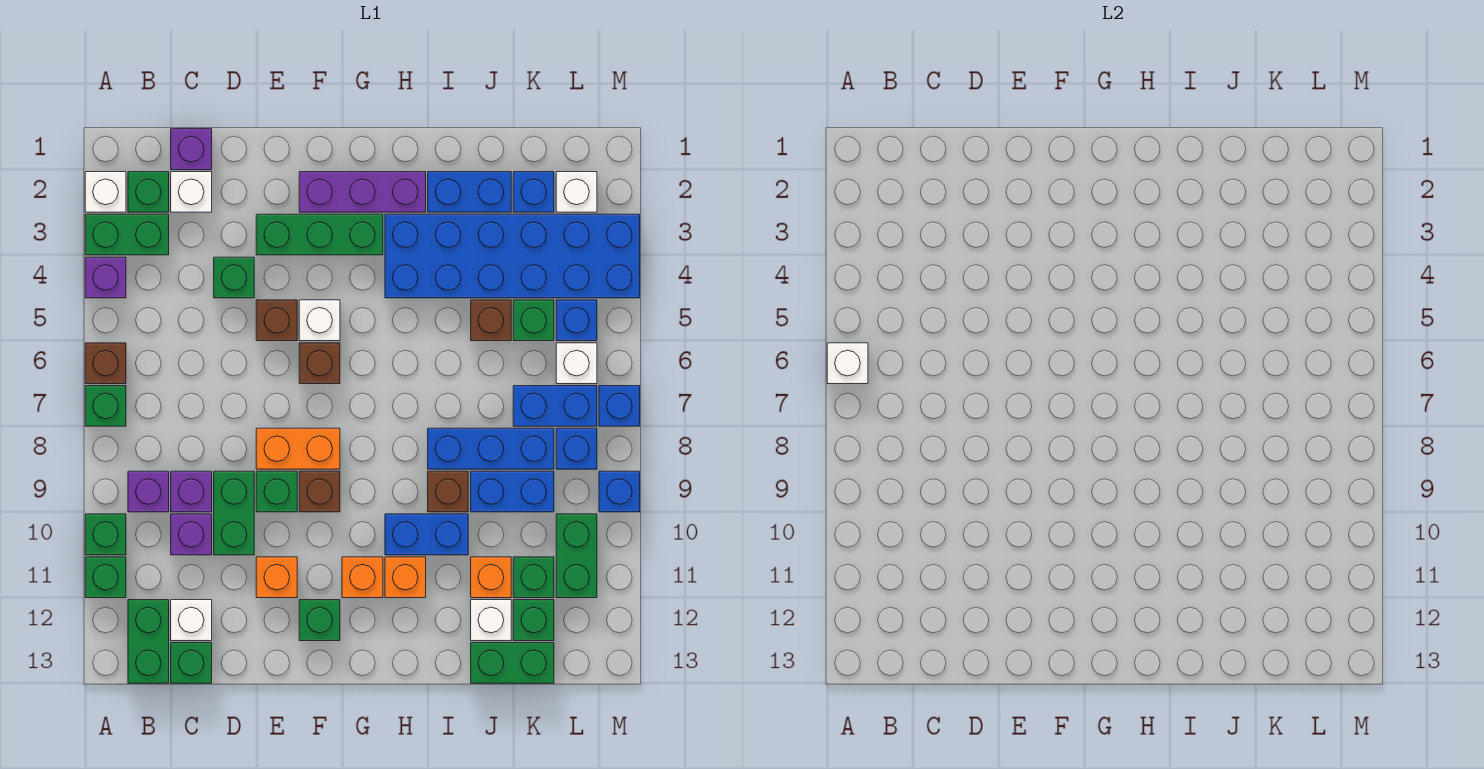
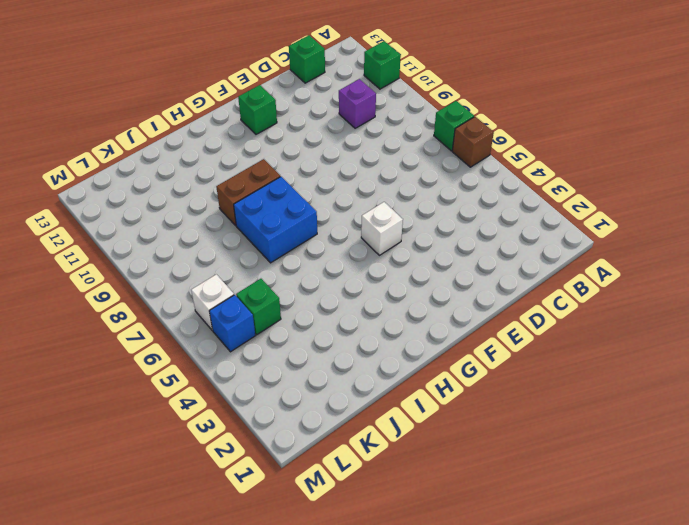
blue brick H7:I8 level 1 -> blue brick I8:K8 level 1
brown brick H9:I9 level 1 -> brown brick I9 level 1
none -> white brick A2 level 1
none -> green brick A3:B3 level 1
none -> purple brick A4 level 1
none -> green brick A10 level 1

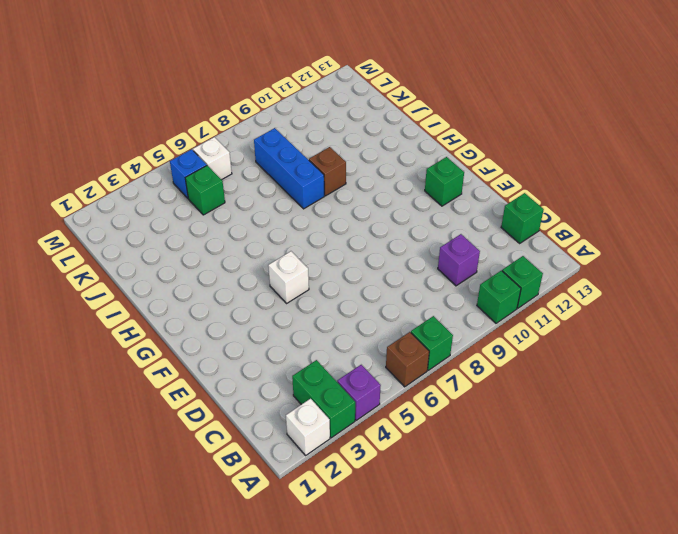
none -> green brick B2 level 1
none -> purple brick B9 level 1
none -> green brick B12:B13 level 1
none -> purple brick C1 level 1

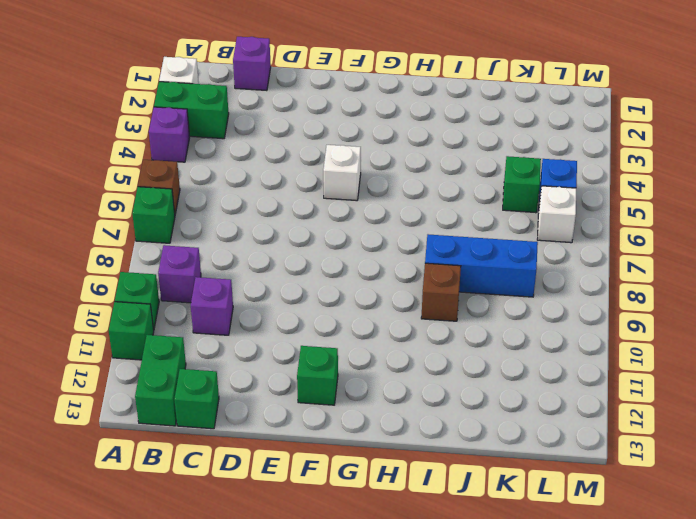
none -> green brick B2 level 1
none -> white brick C2 level 1
none -> purple brick C9 level 1
none -> white brick C12 level 1

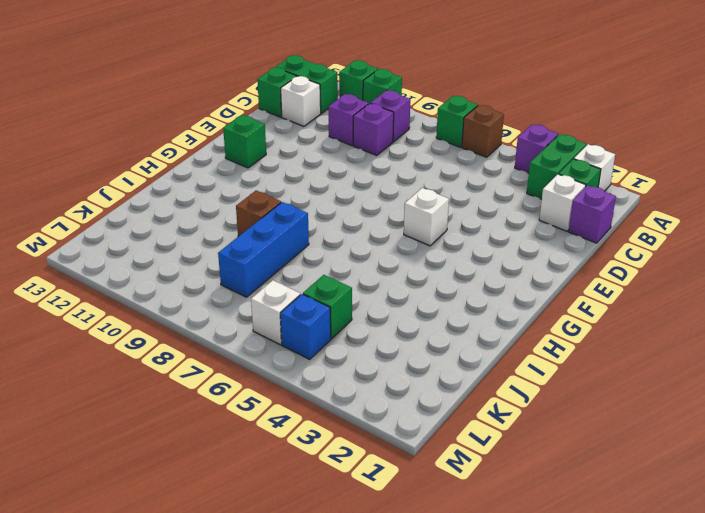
none -> green brick D4 level 1
none -> green brick D9:D10 level 1
none -> green brick E3:G3 level 1
none -> brown brick E5 level 1

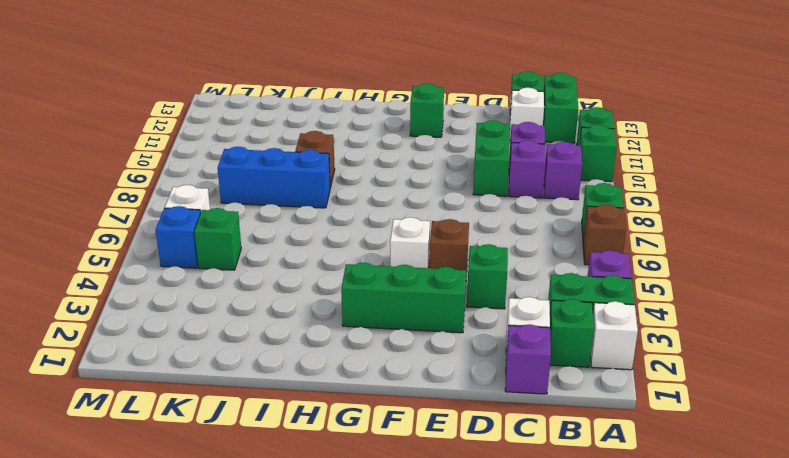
none -> orange brick E8:F8 level 1
none -> green brick E9 level 1
none -> orange brick E11 level 1
none -> purple brick F2:H2 level 1

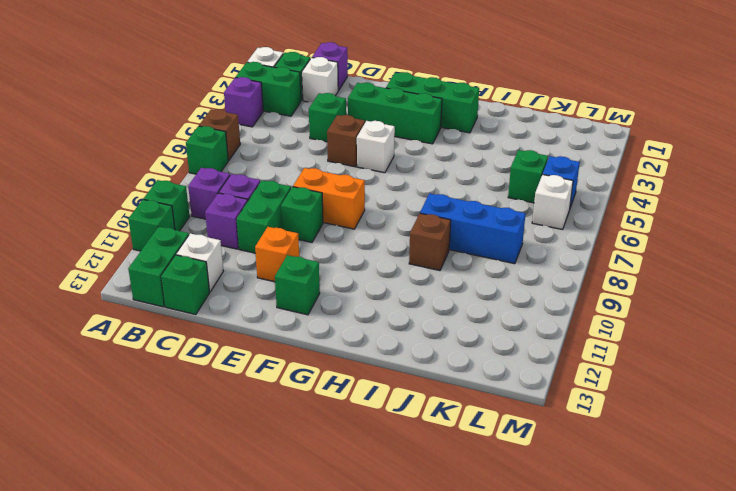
green brick F2:H2 level 1 -> purple brick F2:H2 level 1
none -> brown brick F6 level 1
none -> brown brick F9 level 1
none -> orange brick G11 level 1
none -> blue brick H3:M4 level 1

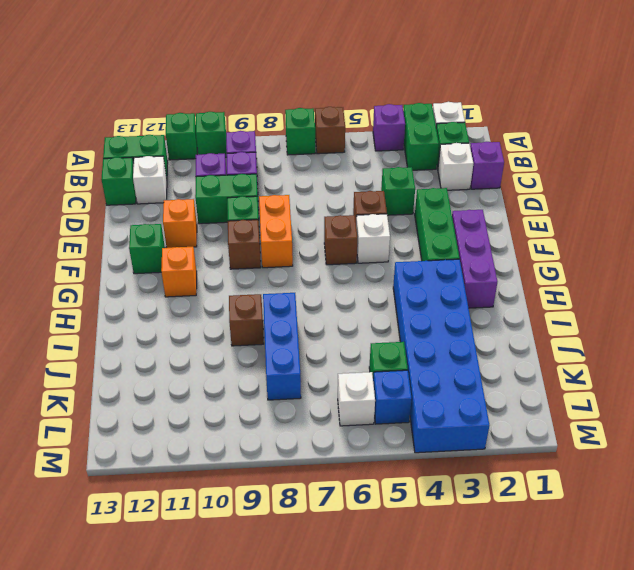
none -> blue brick H10:I10 level 1
none -> orange brick H11 level 1
none -> blue brick I2:J2 level 1
none -> brown brick J5 level 1

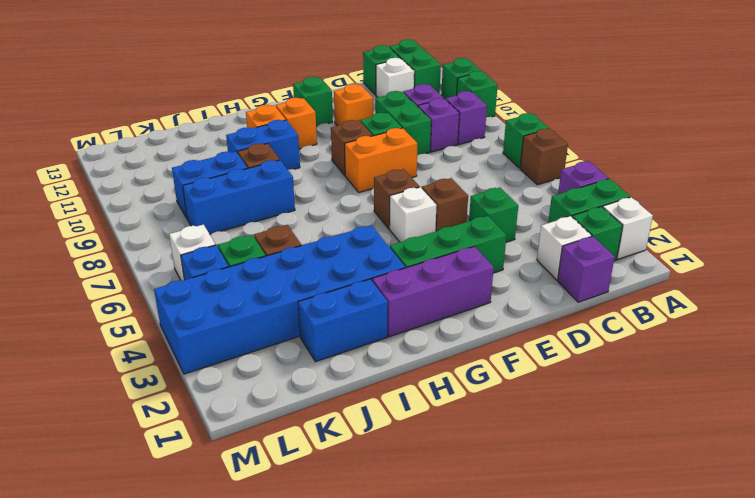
none -> orange brick J11 level 1
none -> white brick J12 level 1
none -> green brick J13:K13 level 1
none -> blue brick K2 level 1

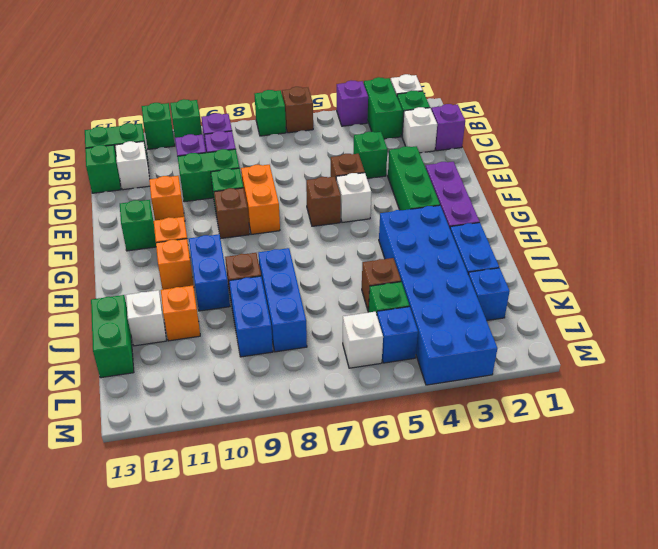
none -> blue brick K7:L7 level 1
none -> green brick K11 level 1
none -> green brick K12 level 1
none -> white brick L2 level 1

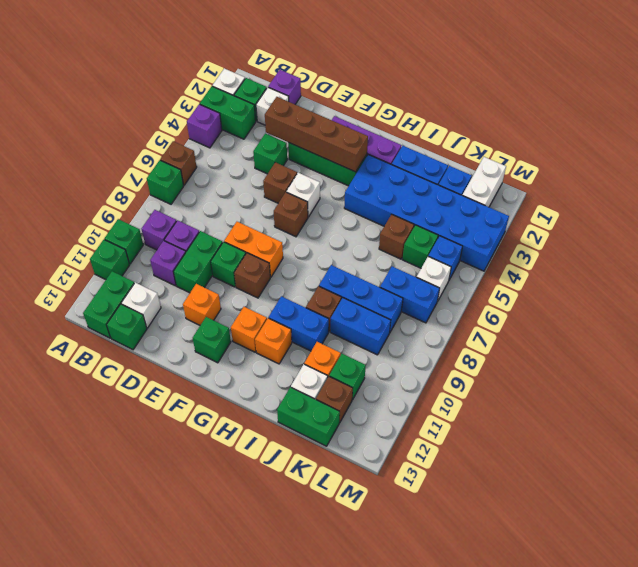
brown brick D3:G3 level 2 -> none
brown brick K12 level 1 -> green brick K12 level 1
white brick L1:L2 level 1 -> white brick L2 level 1
none -> blue brick L8 level 1
none -> green brick L10:L11 level 1
none -> blue brick M7 level 1
none -> blue brick M9 level 1

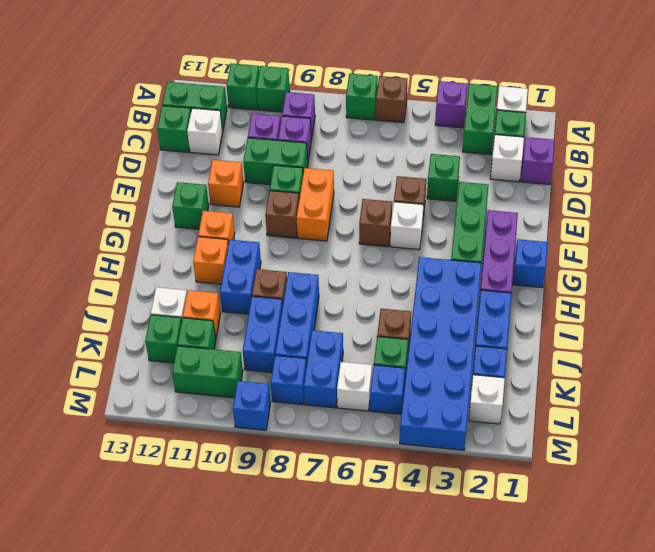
blue brick G1 level 1 -> blue brick M7 level 1
none -> green brick J13:K13 level 1
none -> white brick A6 level 2

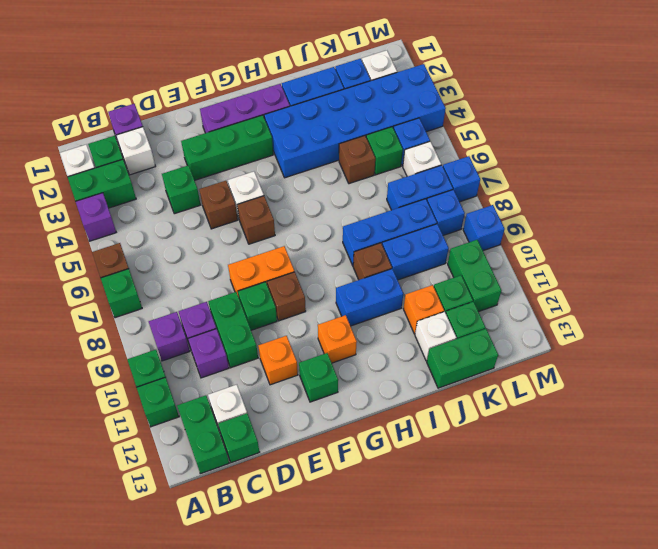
none -> orange brick H11 level 1
none -> white brick A6 level 2

